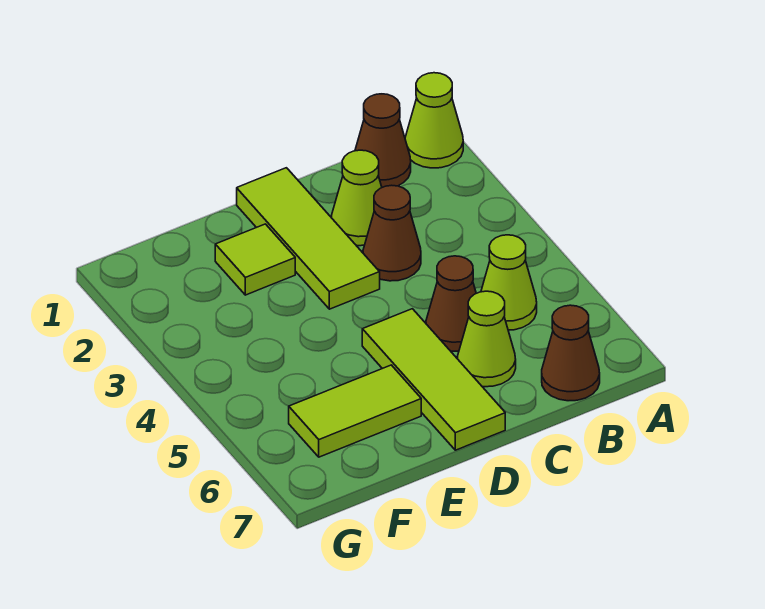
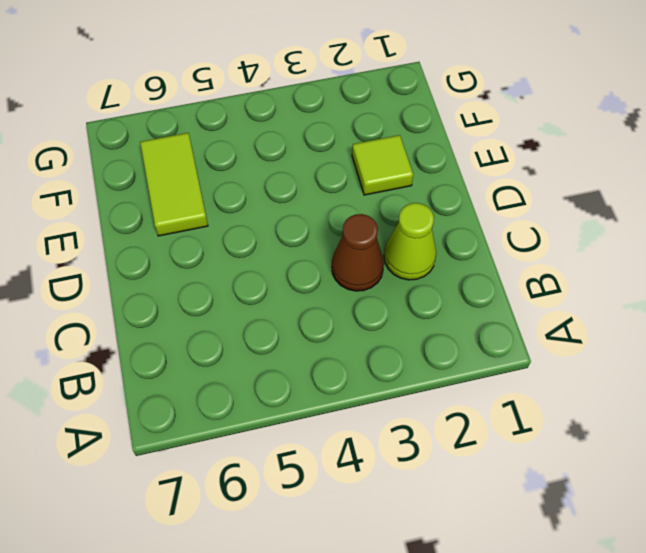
none -> lime cone A1 level 1
none -> brown cone B1 level 1
none -> lime cone B5 level 1

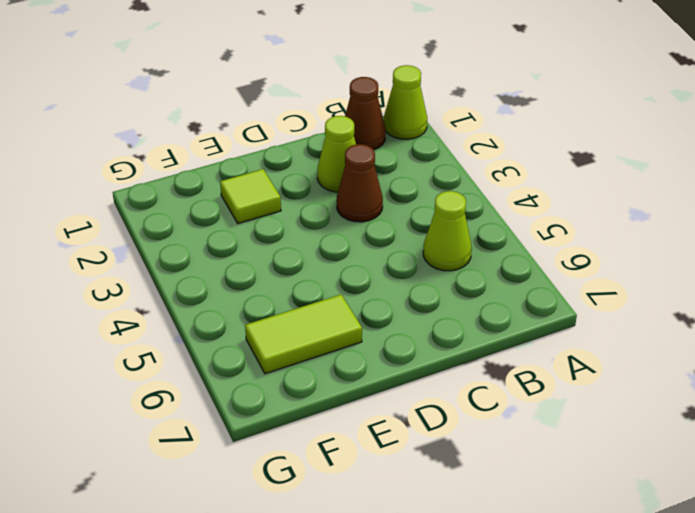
none -> brown cone B7 level 1
none -> brown cone C5 level 1
none -> lime cone C6 level 1

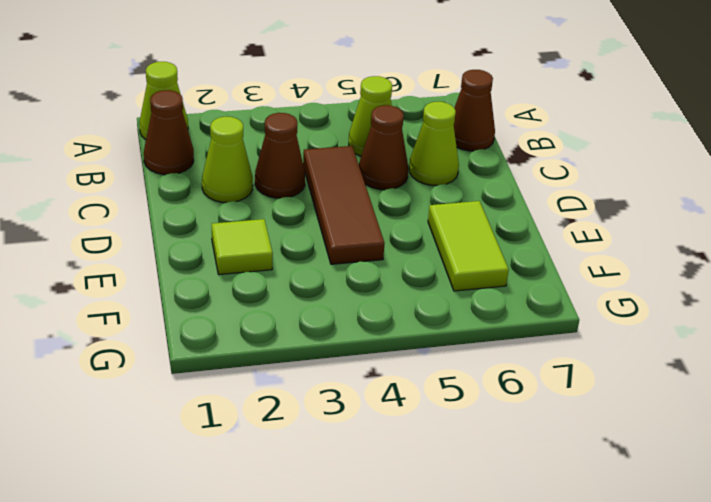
brown tile C4:E4 level 1 -> none
none -> lime tile D1:D3 level 1
none -> lime tile D5:D7 level 1

